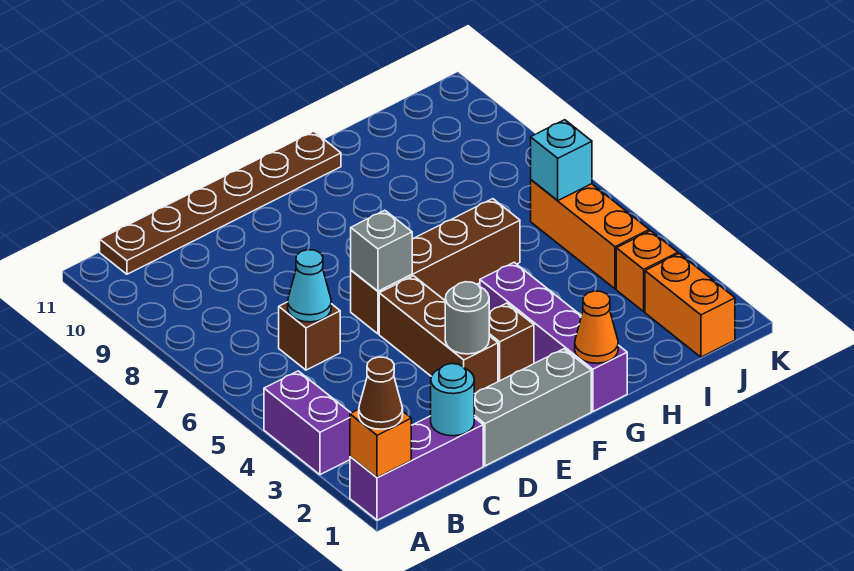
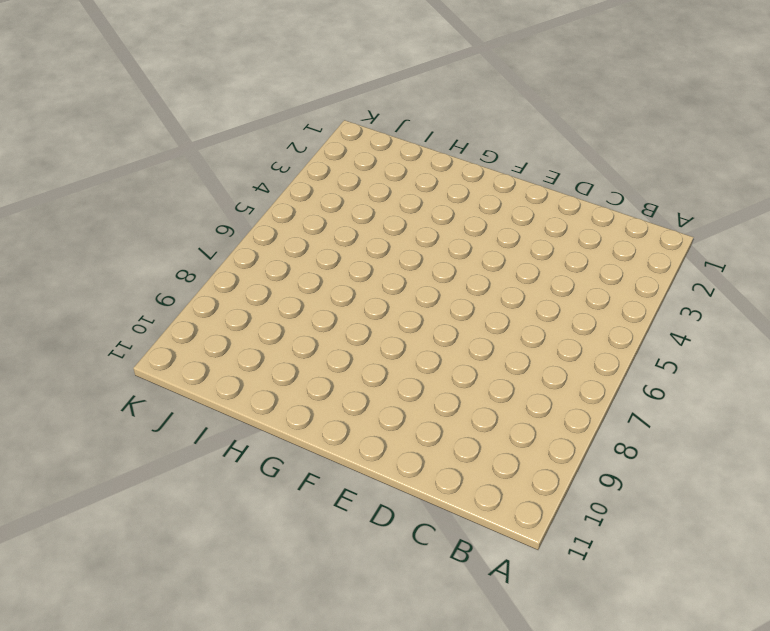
none -> purple brick A1:C1 level 1
none -> purple brick A3:A4 level 1
none -> brown plate B11:G11 level 1

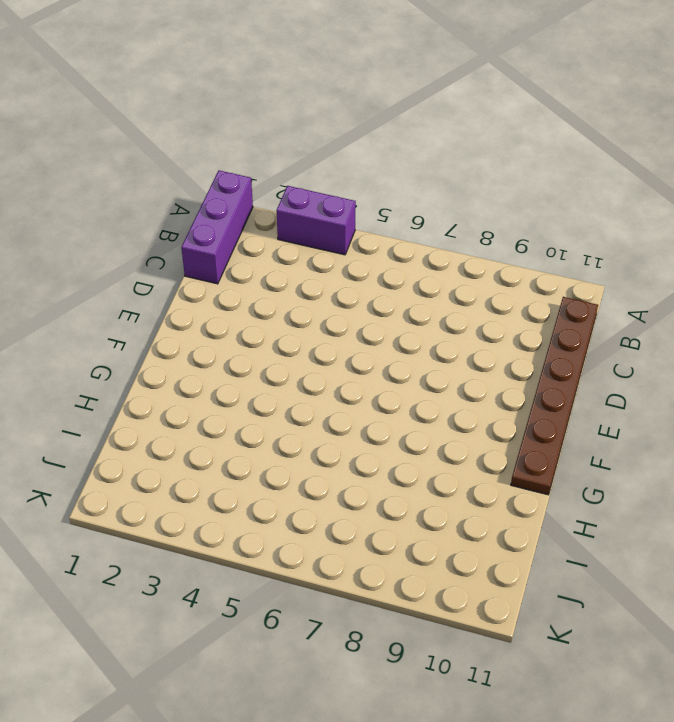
none -> brown brick C6 level 1
none -> grey brick D1:F1 level 1
none -> brown brick E3:E5 level 1

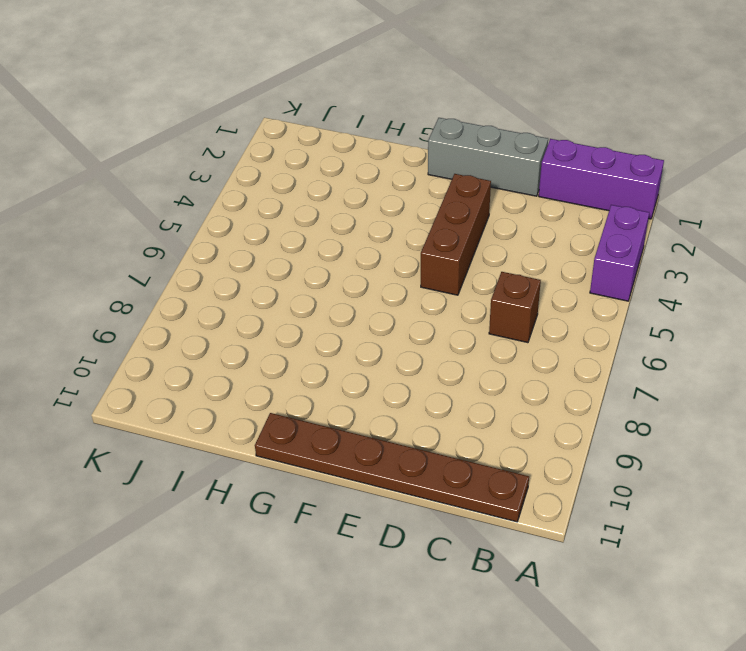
none -> brown brick E6:H6 level 1
none -> brown brick F3 level 1
none -> purple brick G1:G4 level 1

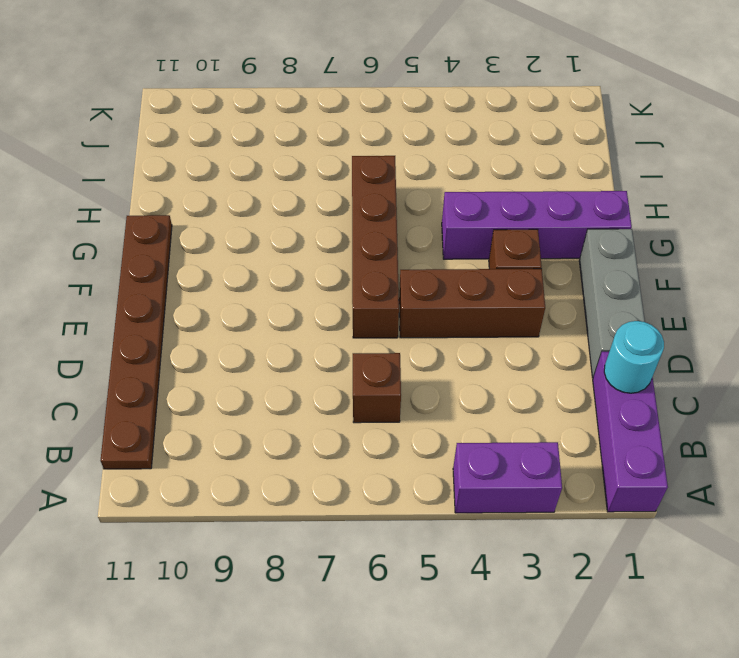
none -> orange brick J1:J2 level 1
none -> orange brick J3 level 1
none -> orange brick J4:J6 level 1

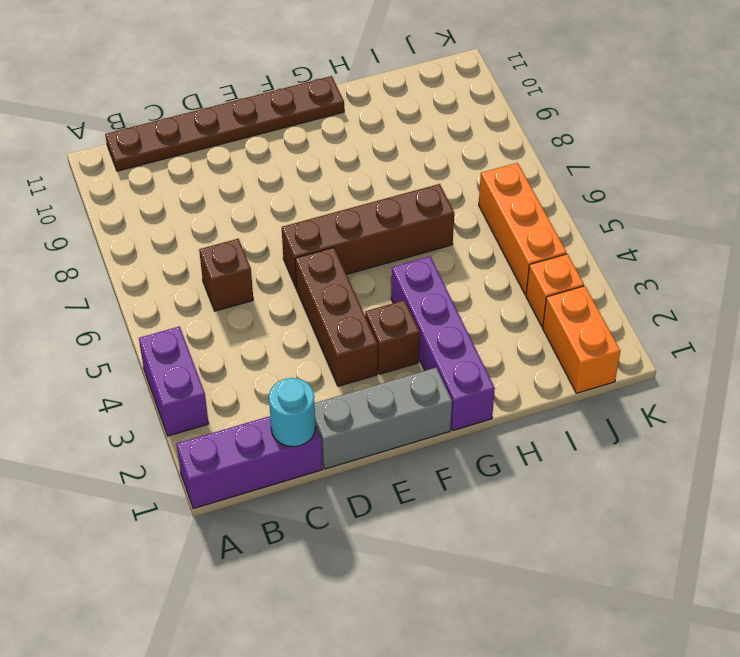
none -> orange brick A1 level 2
none -> cyan cone C6 level 2
none -> grey round brick E3 level 2

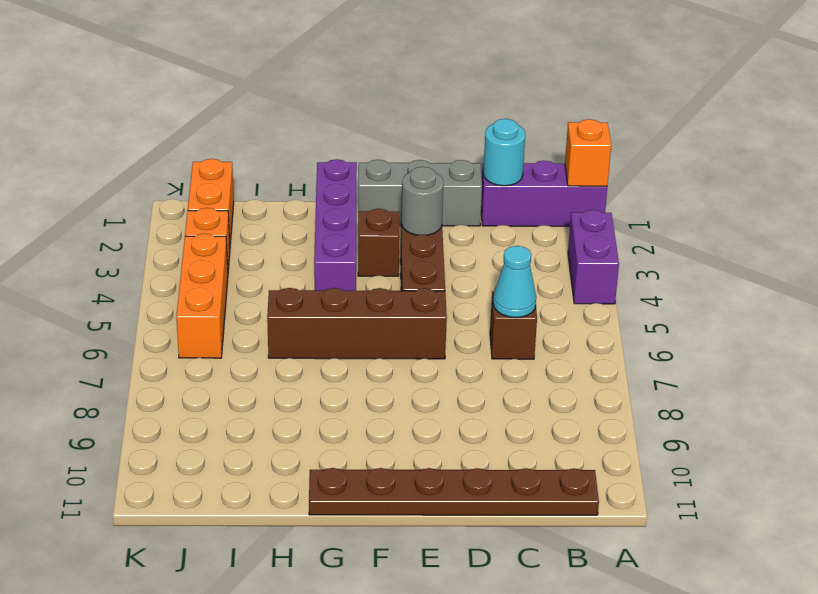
none -> grey brick E6 level 2
none -> orange cone G1 level 2
none -> cyan brick J6 level 2

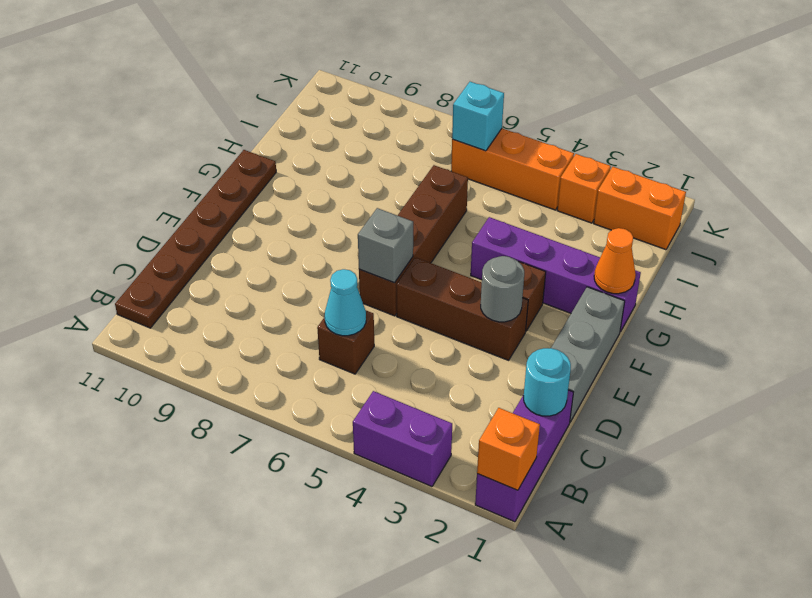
none -> brown cone A1 level 3

